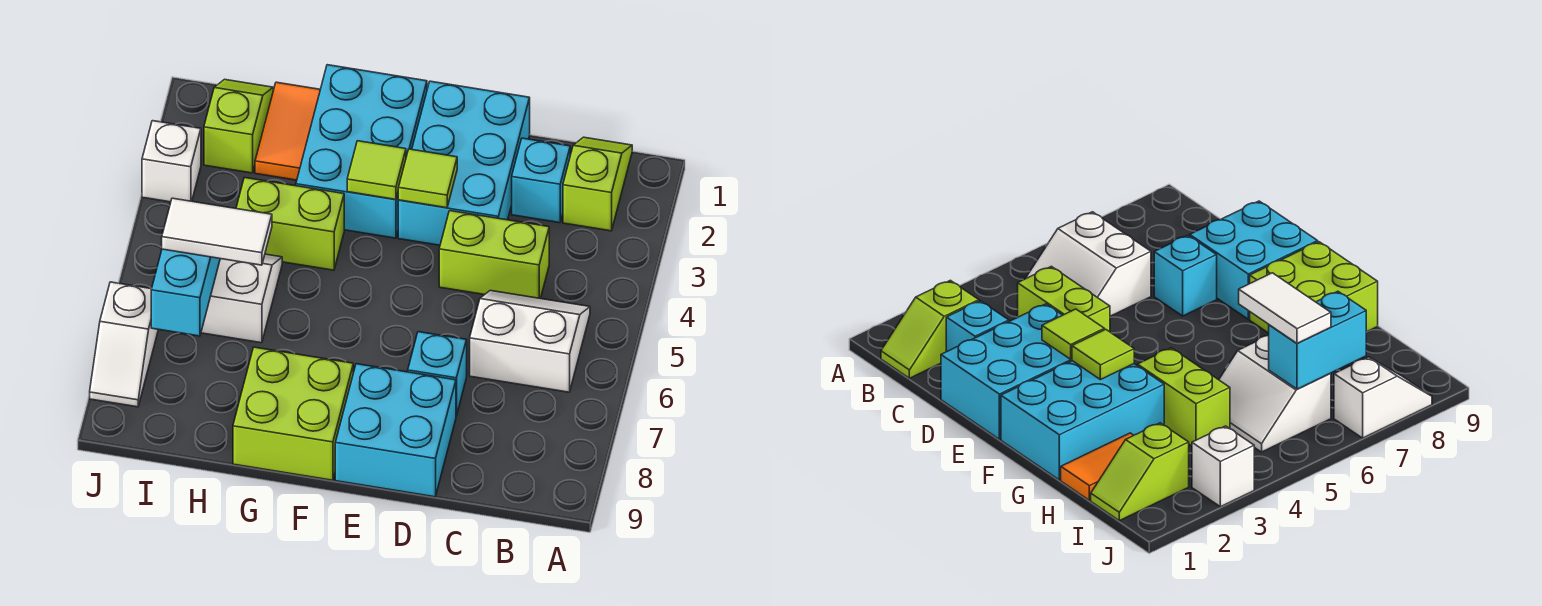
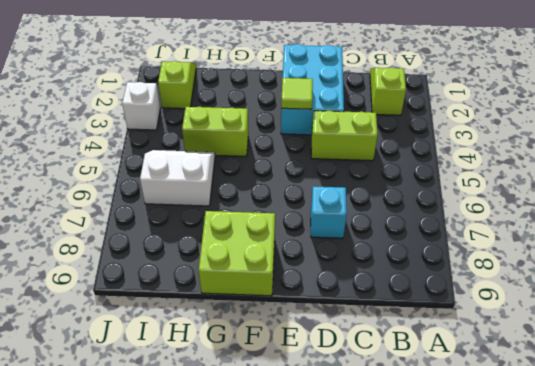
none -> white slope B5:C6 level 1 top 6
none -> cyan brick C2 level 1
none -> cyan brick D8:E9 level 1

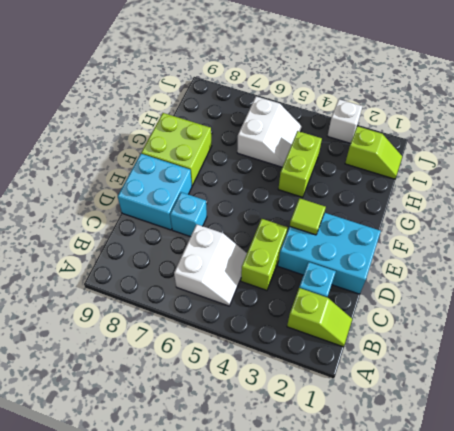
none -> cyan brick F1:G3 level 1
none -> orange tile H1:H2 level 1
none -> white slope J7:J8 level 1 top 7

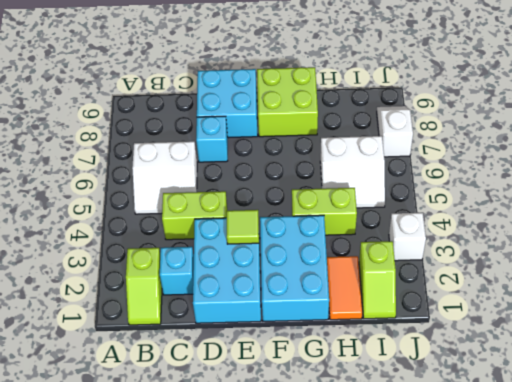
none -> lime tile F3 level 2
none -> cyan brick I6:I7 level 2
none -> white tile H6:I6 level 3

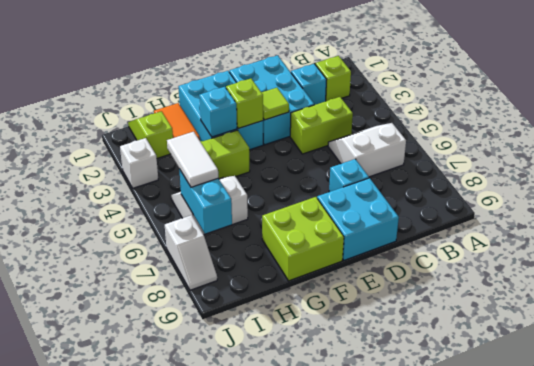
lime brick F3 level 2 -> lime tile F3 level 2
cyan brick G3 level 2 -> none
white tile I5:I6 level 3 -> white tile H6:I6 level 3

